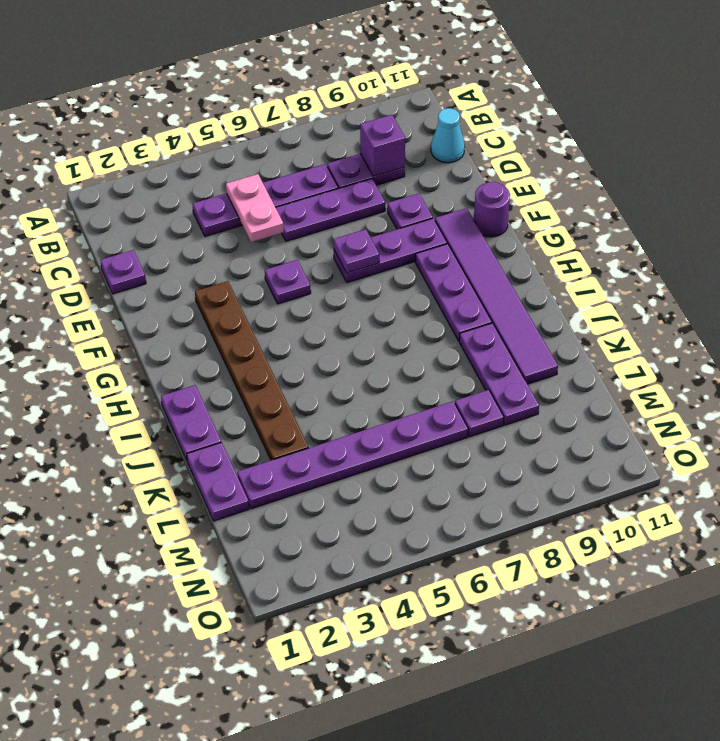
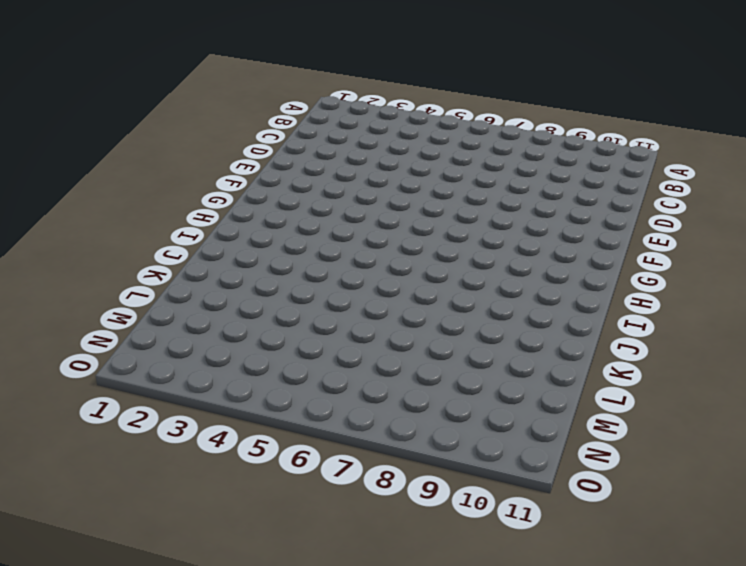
none -> purple plate C4:C7 level 1
none -> purple plate C8:C9 level 1
none -> cyan cone C11 level 1

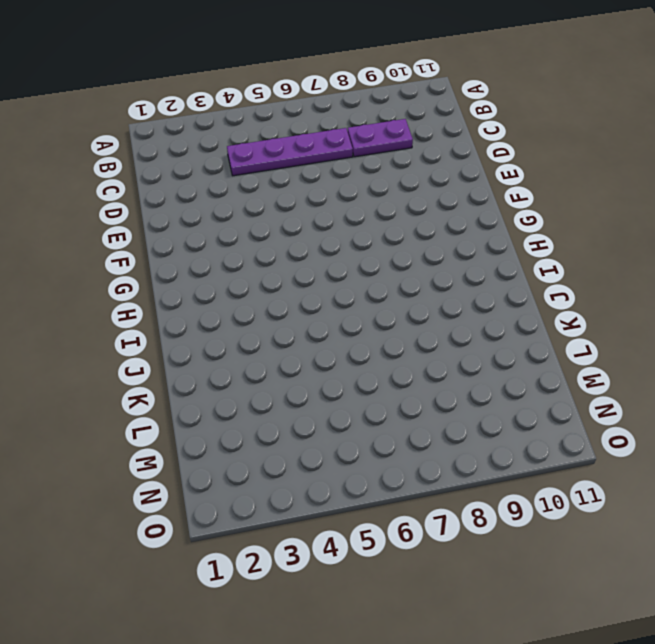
none -> cyan cone C11 level 1
none -> purple plate D1 level 1
none -> purple plate D6:D8 level 1

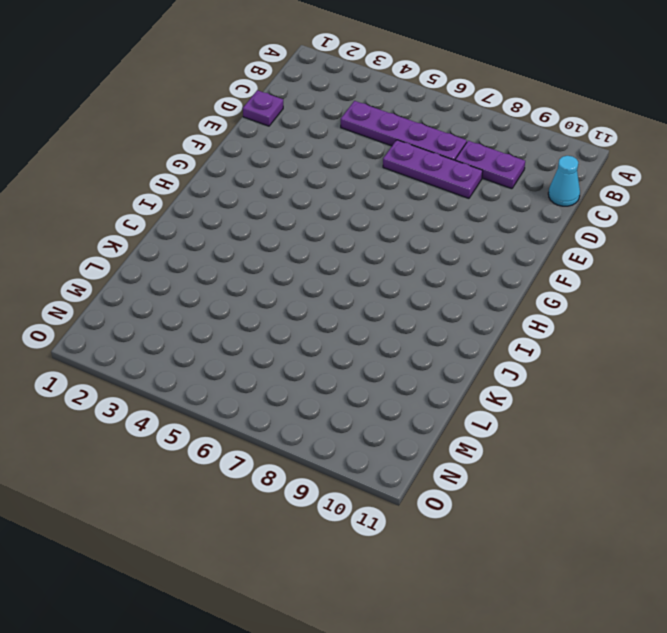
none -> purple plate E9 level 1
none -> brown plate F3:K3 level 1
none -> purple plate F5 level 1

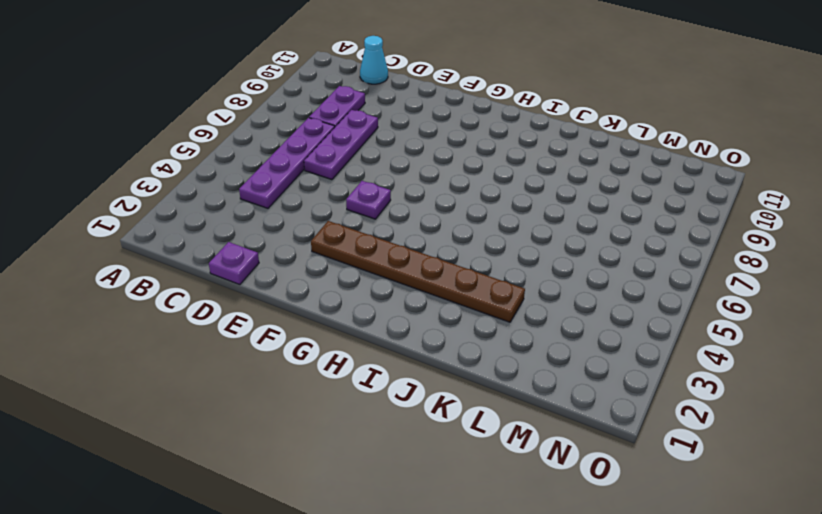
none -> purple plate E9 level 1
none -> purple plate F7:F9 level 1
none -> purple tile F10:K10 level 1

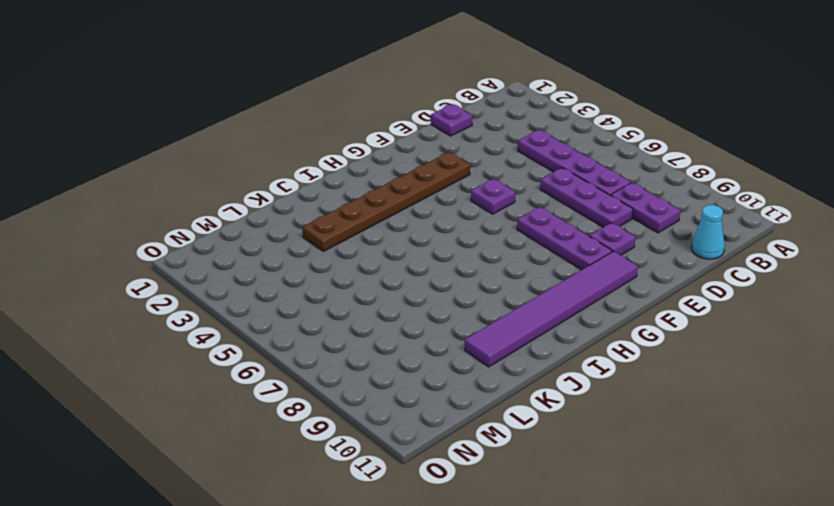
none -> purple round brick F11 level 1
none -> purple plate G9:I9 level 1
none -> purple plate I1:J1 level 1

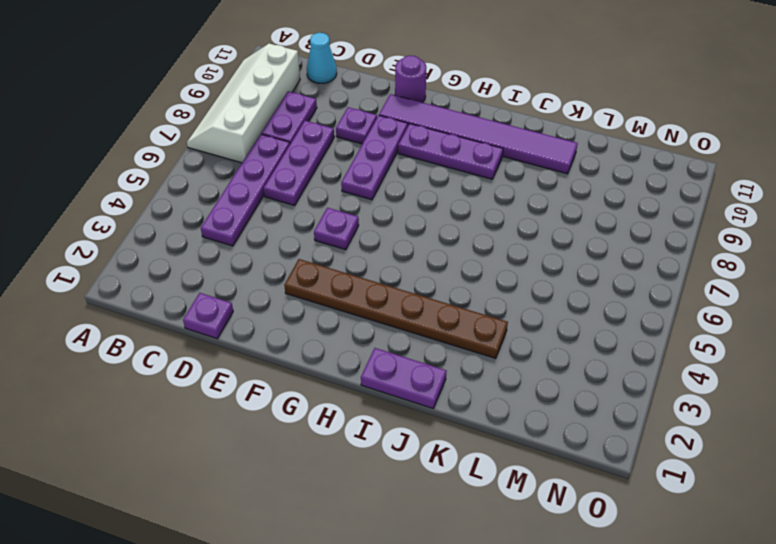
white slope A7:B10 level 1 top B -> none
none -> purple plate J9:L9 level 1
none -> purple plate K1:L1 level 1
none -> purple plate L2:L7 level 1

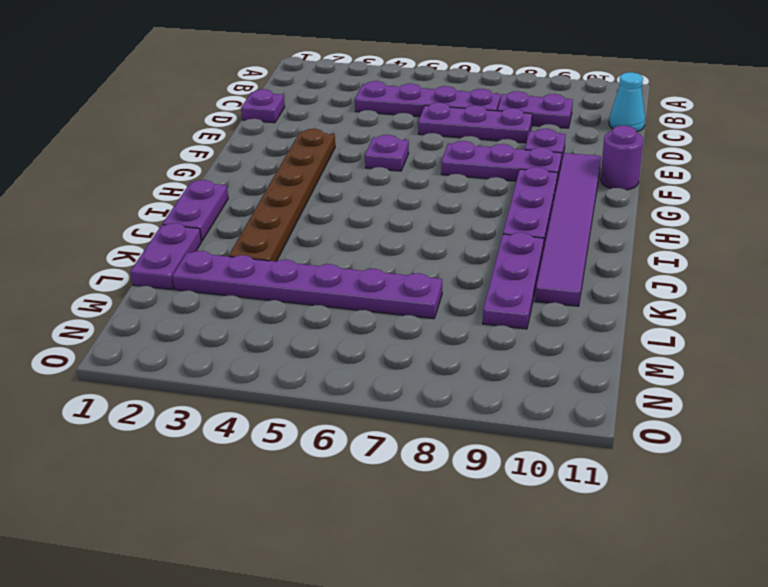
none -> purple plate L8 level 1
none -> pink plate C5:D5 level 2
none -> purple brick C9 level 2

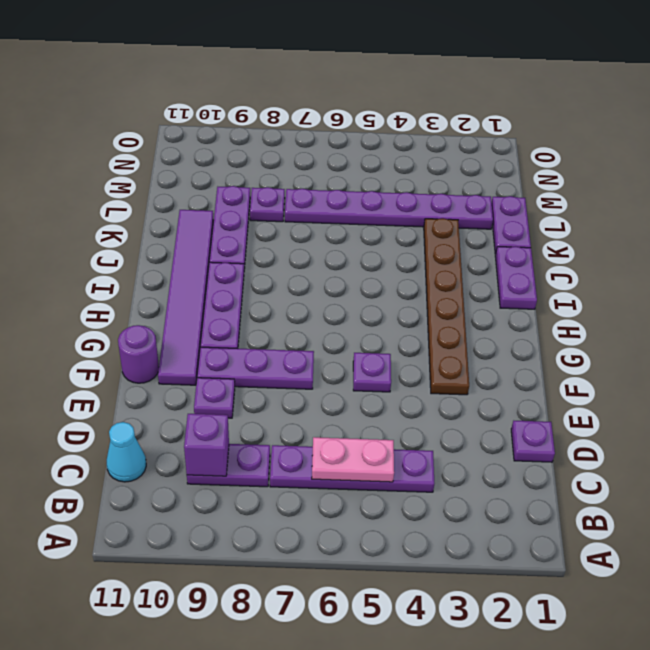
pink plate C5:C6 level 2 -> pink plate C5:D5 level 2
none -> purple plate D6:D8 level 1
none -> purple plate F7 level 2

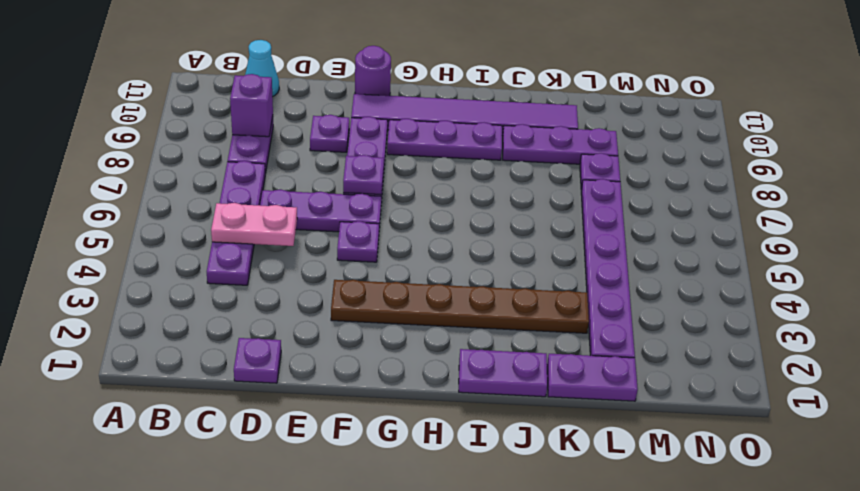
purple plate D6:F6 level 1 -> purple plate D6:D8 level 1

